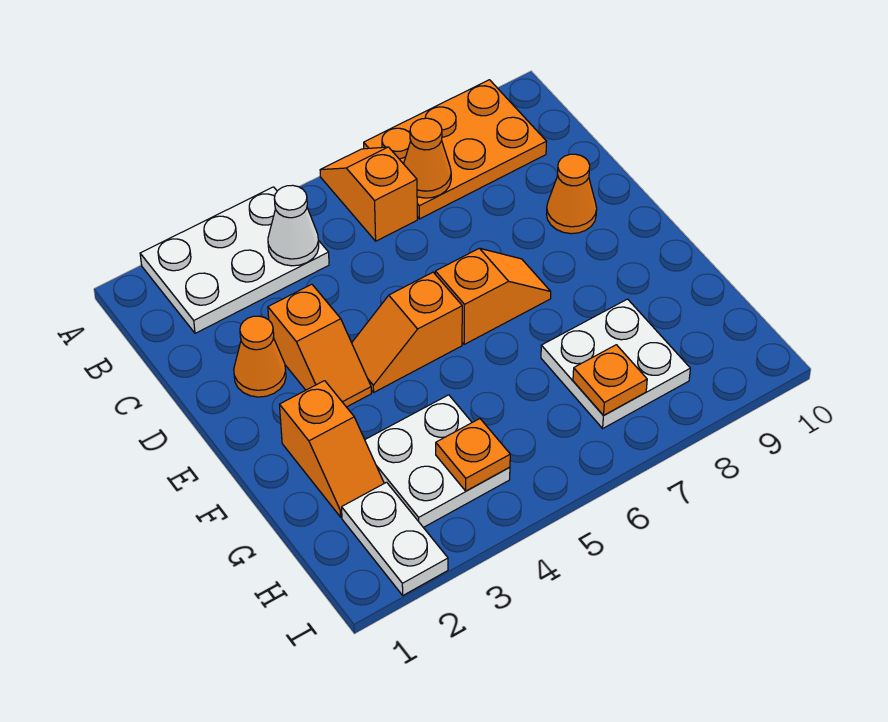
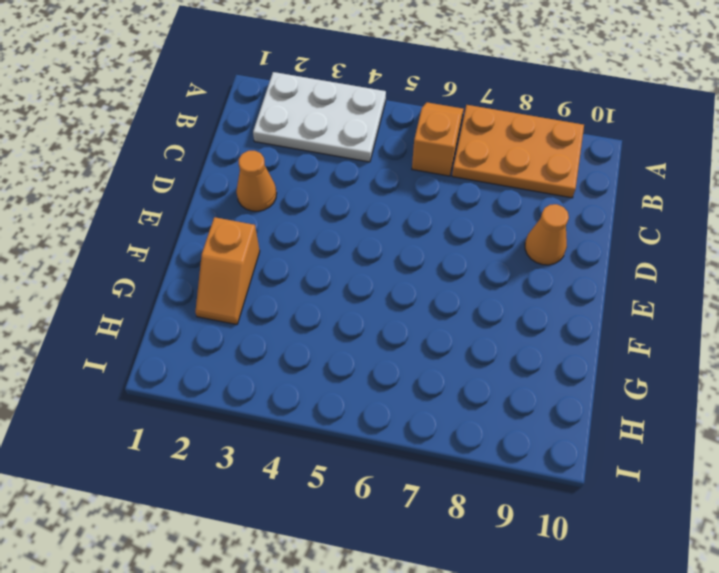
none -> orange slope D3:E3 level 1 top D
none -> orange slope E4:E5 level 1 top 5
none -> orange slope E6:E7 level 1 top 6

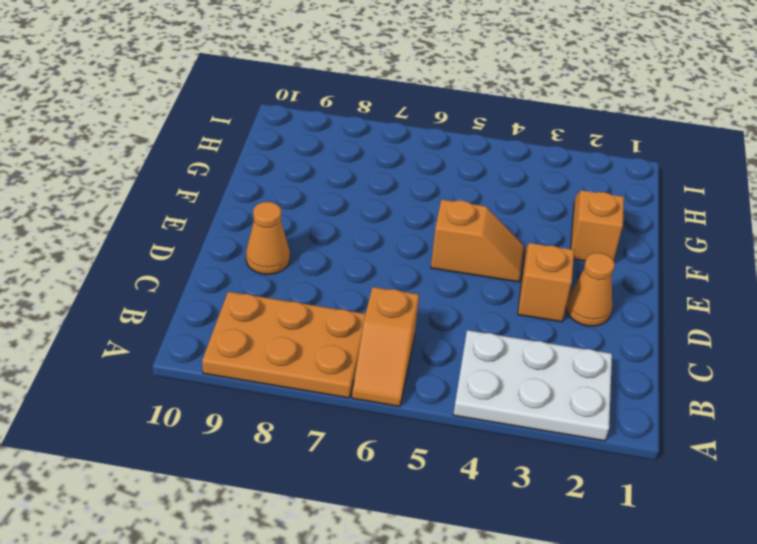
none -> orange slope E6:E7 level 1 top 6
none -> white plate G3:H4 level 1
none -> white plate G7:H8 level 1

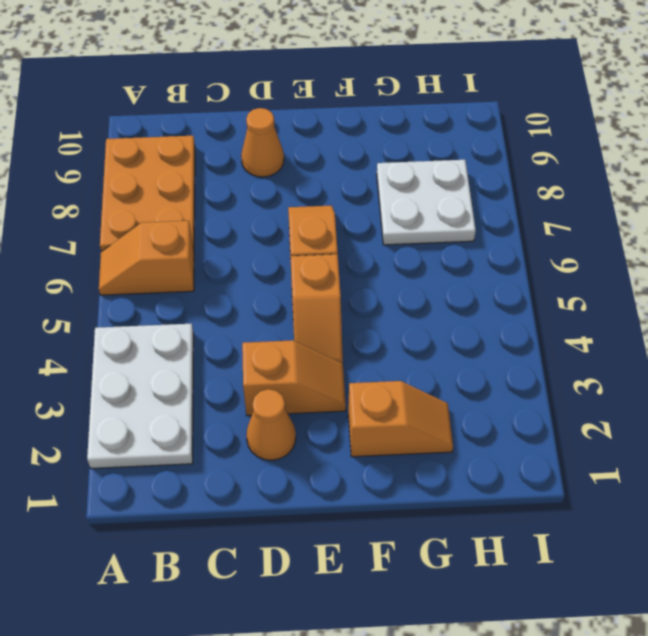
none -> white plate G3:H4 level 1
none -> white plate H2:I2 level 1
none -> white cone B4 level 2

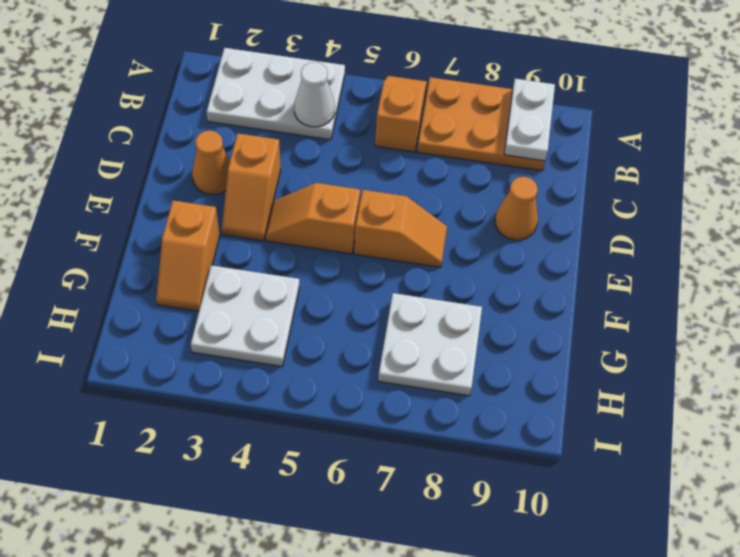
white plate A9:B9 level 2 -> white plate H2:I2 level 1
none -> orange cone B7 level 2
none -> orange plate H4 level 2
none -> orange plate H7 level 2

